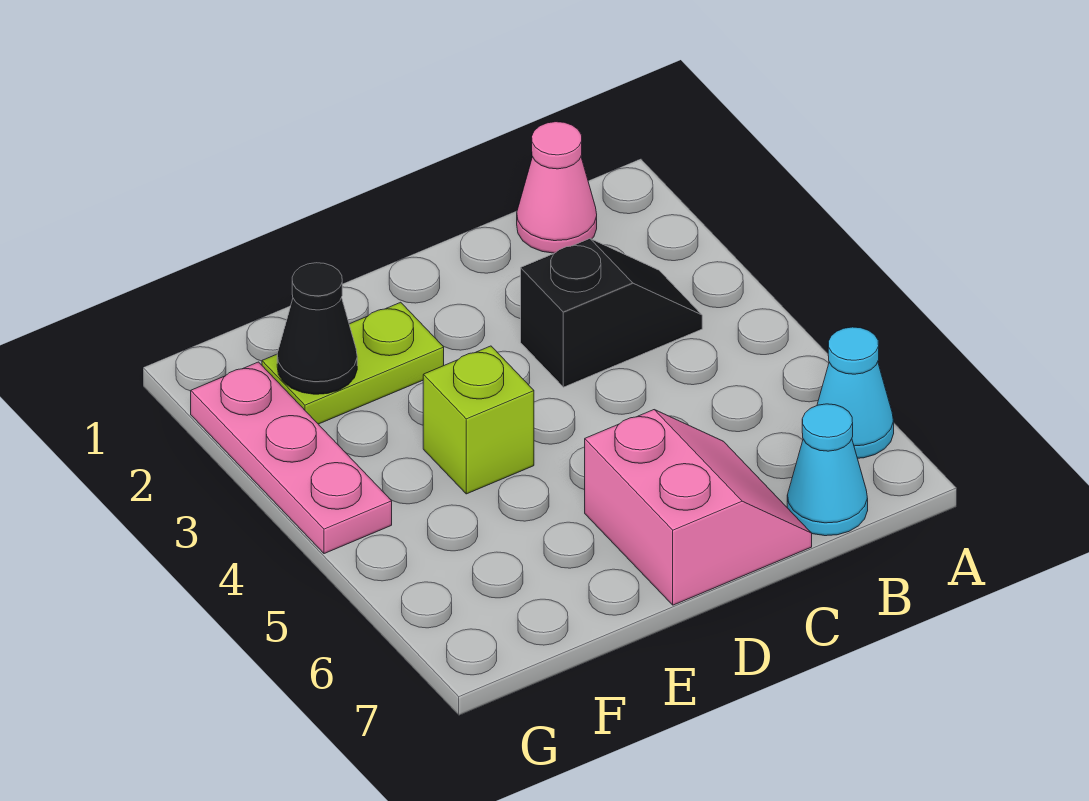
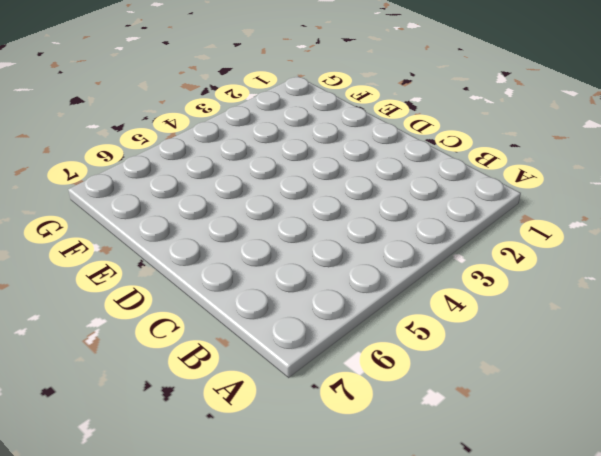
none -> cyan cone A6 level 1
none -> pink cone B1 level 1

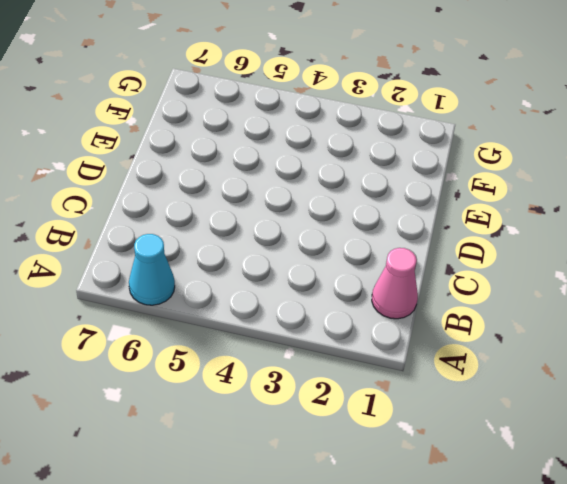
none -> black slope B3:C3 level 1 top C
none -> cyan cone B7 level 1

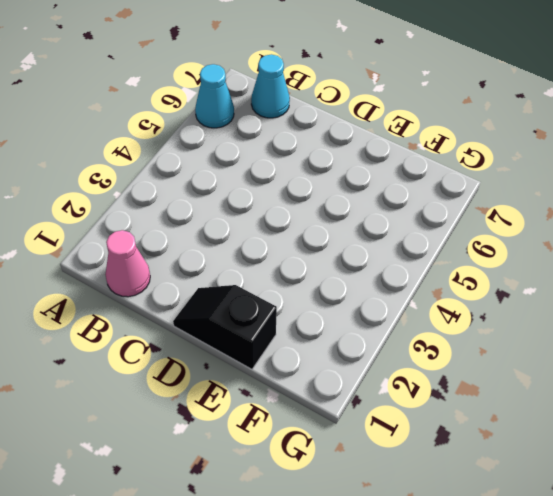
black slope D1:E1 level 1 top E -> black slope B3:C3 level 1 top C
none -> pink slope C6:D7 level 1 top D
none -> lime plate E2:F2 level 1

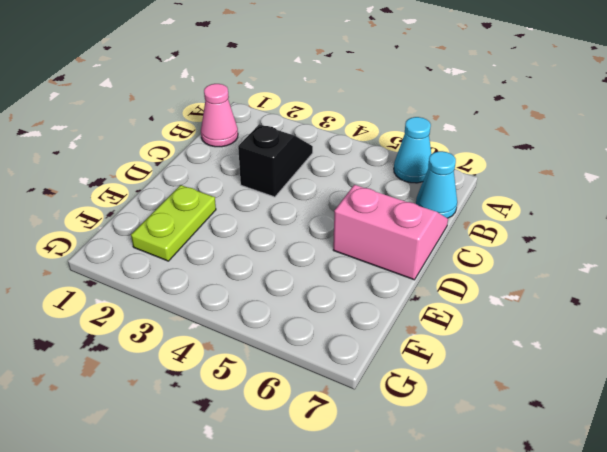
none -> lime brick E4 level 1
none -> pink plate G2:G4 level 1

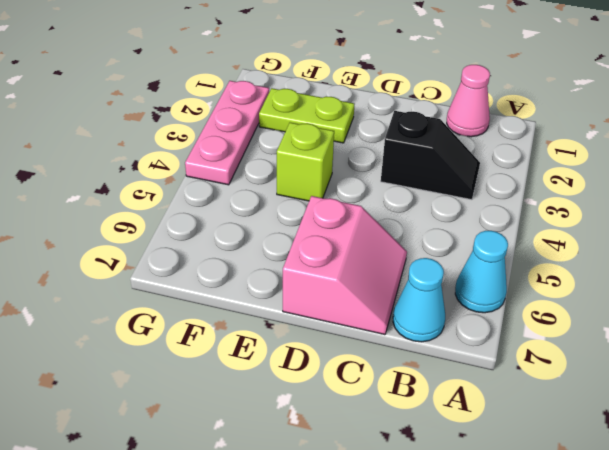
none -> black cone F2 level 2

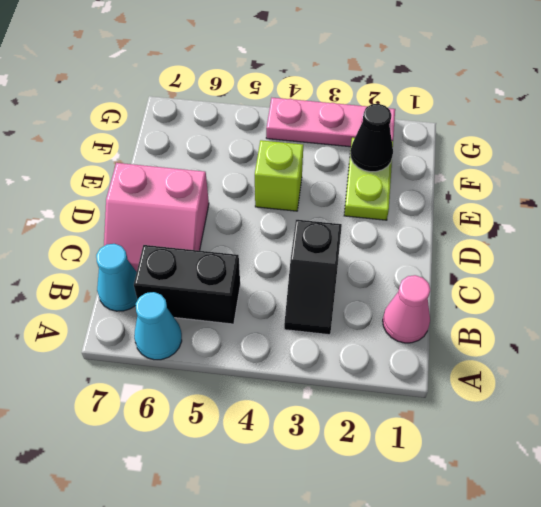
black brick B5:B6 level 1 -> none

